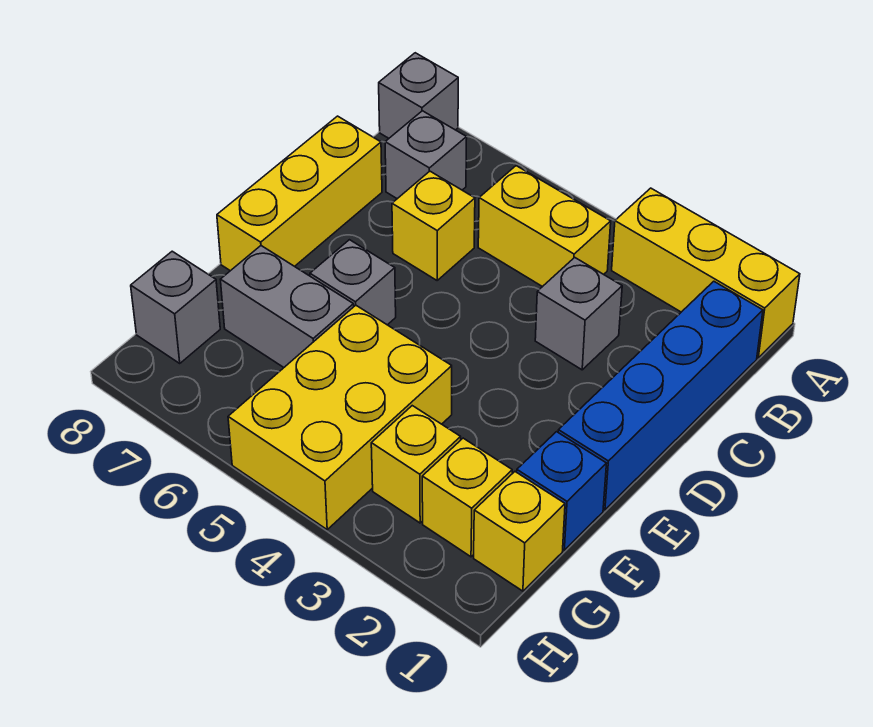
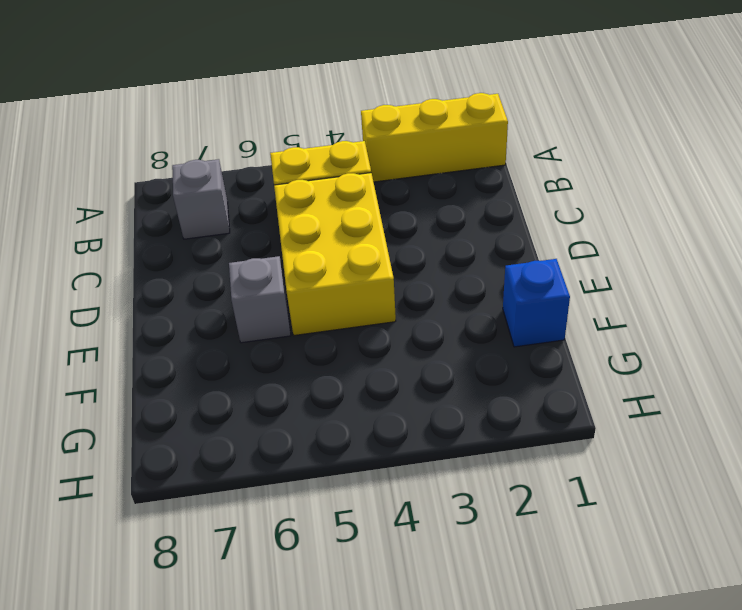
yellow brick C4:E5 level 1 -> yellow brick F4:H5 level 1
none -> grey brick A8 level 1
none -> blue brick B1:E1 level 1
none -> grey brick C3 level 1

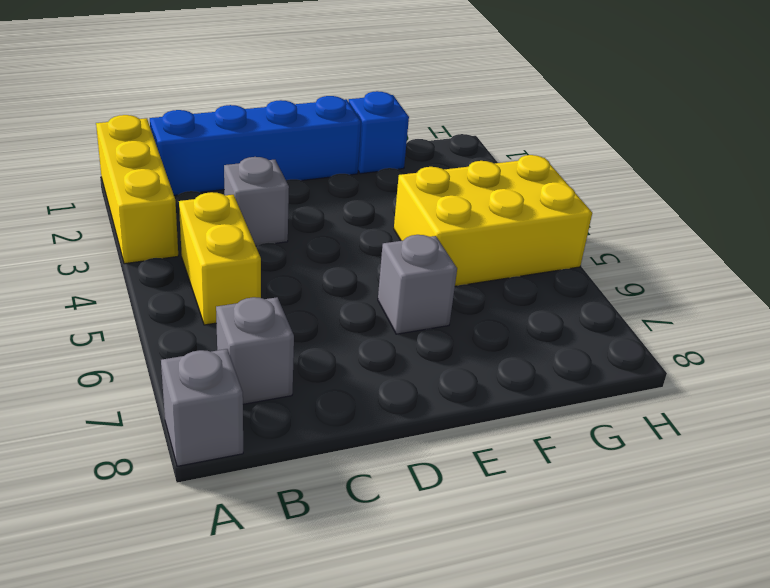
none -> yellow brick C6 level 1
none -> yellow brick C8:E8 level 1
none -> grey brick F6:F7 level 1

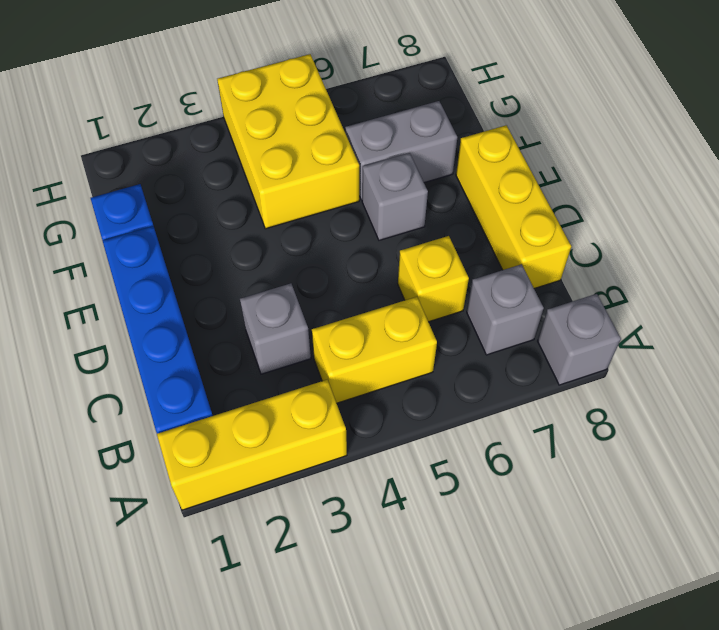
none -> yellow brick G1 level 1
none -> yellow brick G2 level 1
none -> yellow brick G3 level 1

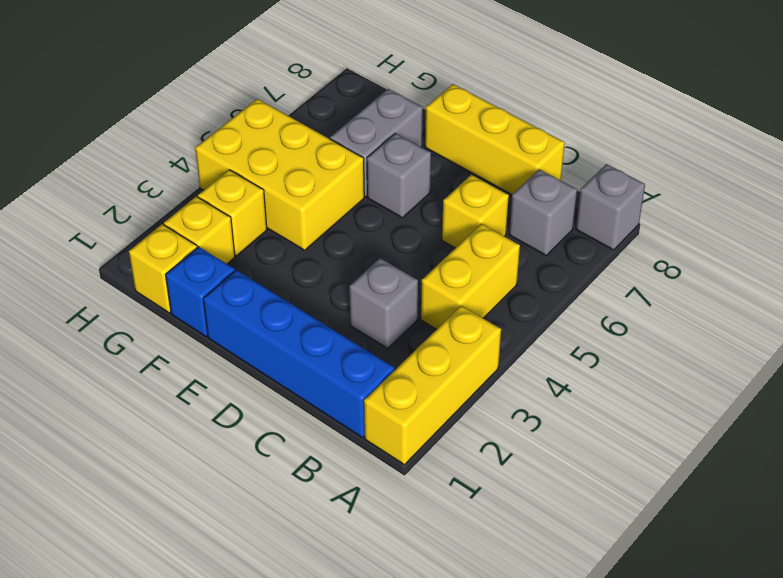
none -> grey brick G8 level 1

